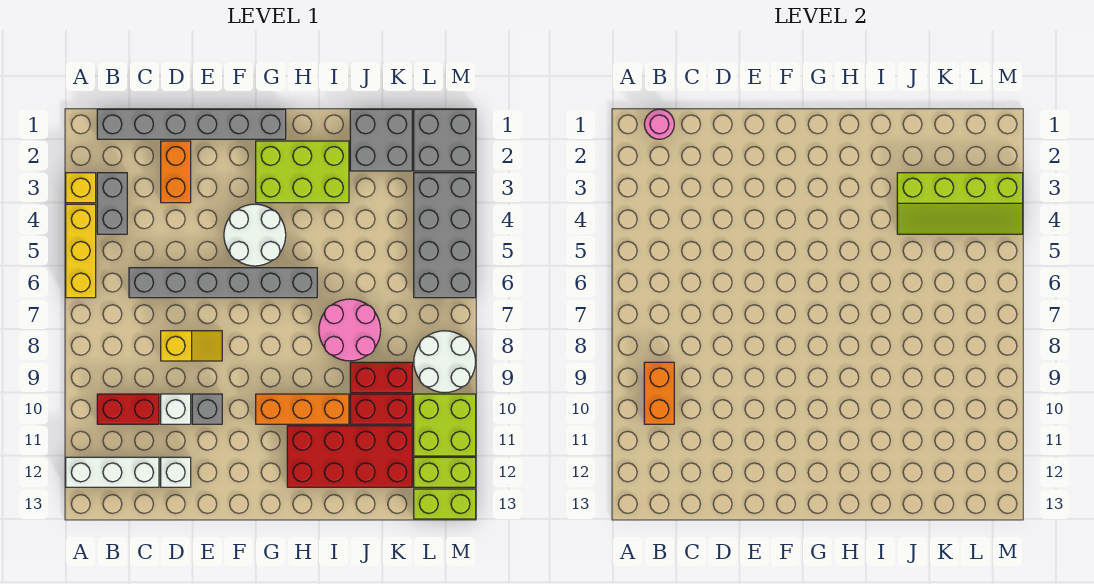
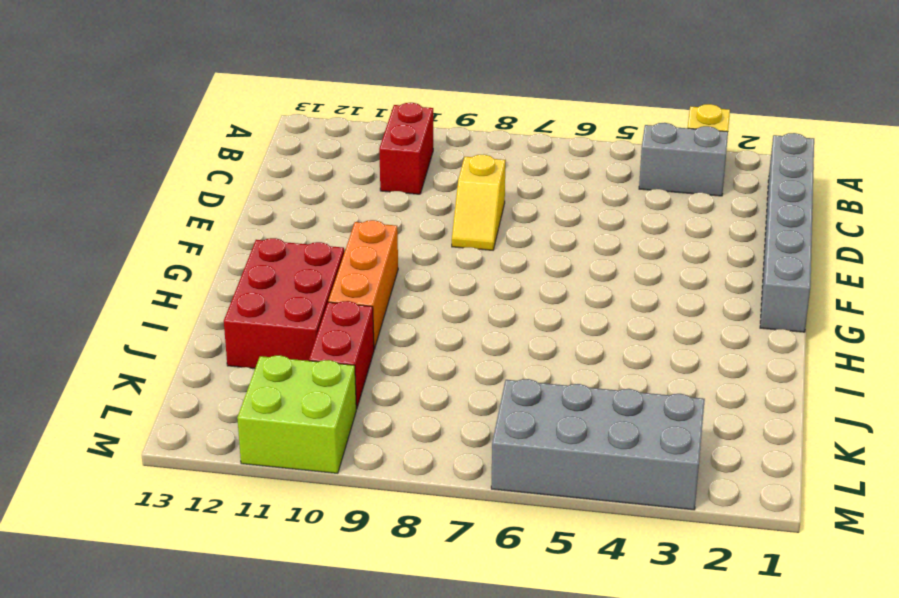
red brick H11:J12 level 1 -> red brick H11:K12 level 1
none -> yellow brick A4:A6 level 1
none -> white brick A12:C12 level 1
none -> grey brick C6:H6 level 1

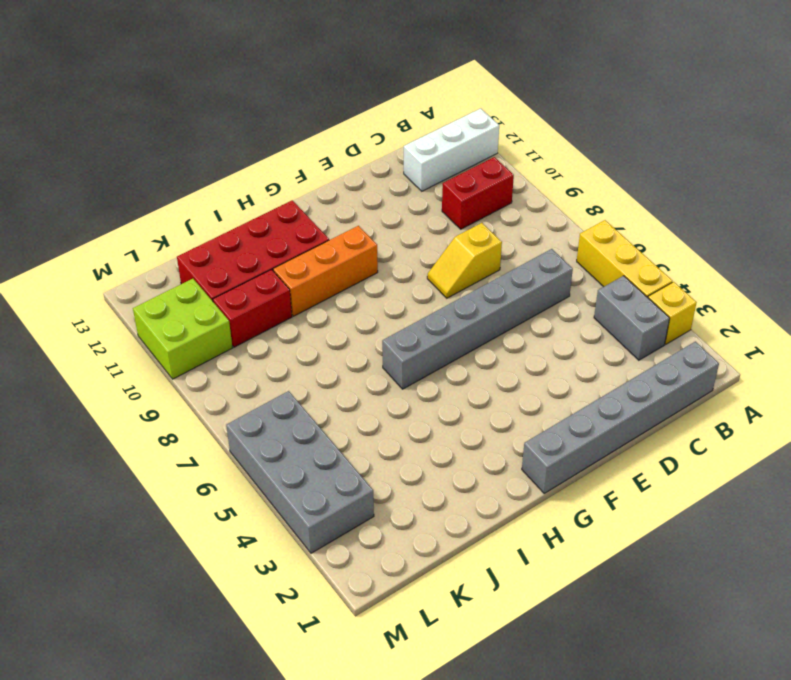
none -> orange brick D2:D3 level 1
none -> white brick D10 level 1
none -> white brick D12 level 1

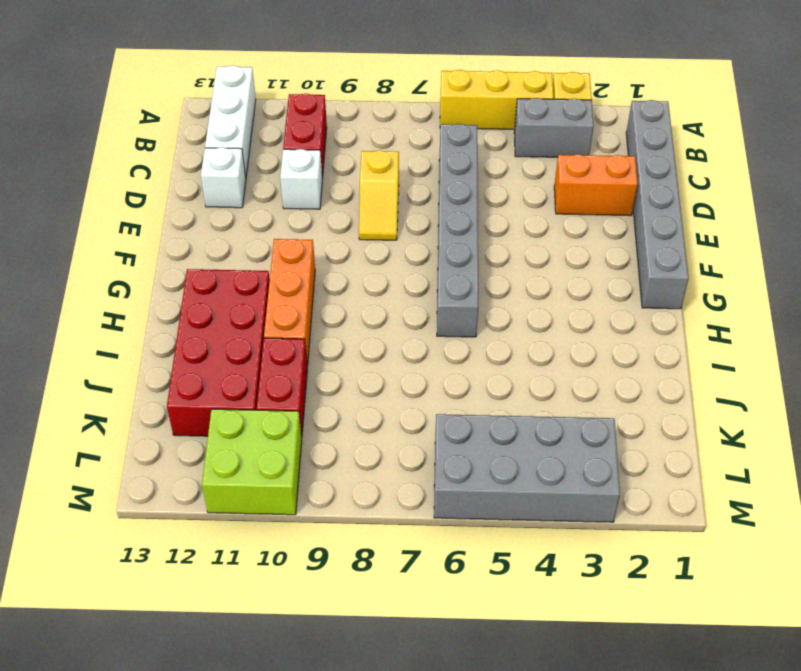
none -> grey brick E10 level 1
none -> white round brick F4:G5 level 1
none -> lime brick G2:I3 level 1

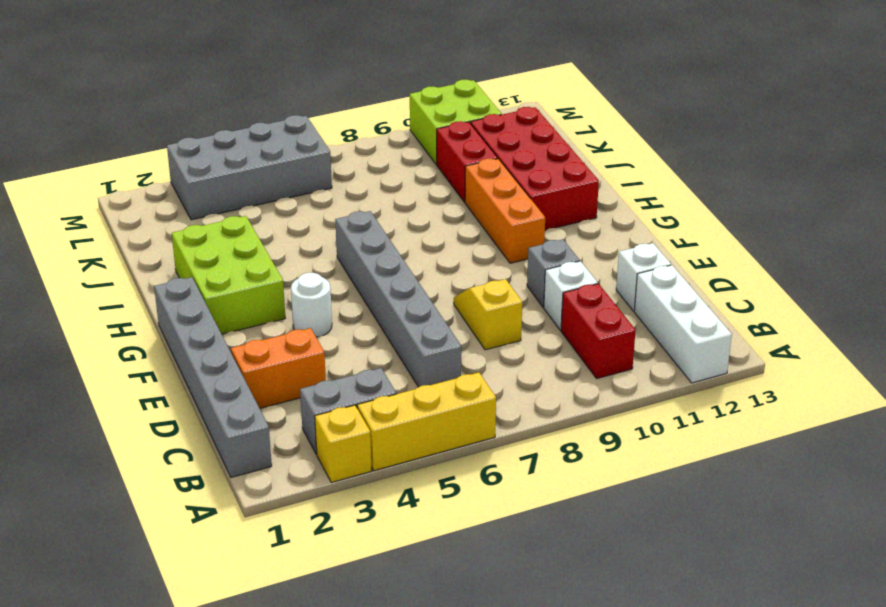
white round brick F4 level 1 -> white round brick F4:G5 level 1
none -> pink round brick I7:J8 level 1
none -> grey brick J1:K2 level 1
none -> red brick J9:K9 level 1

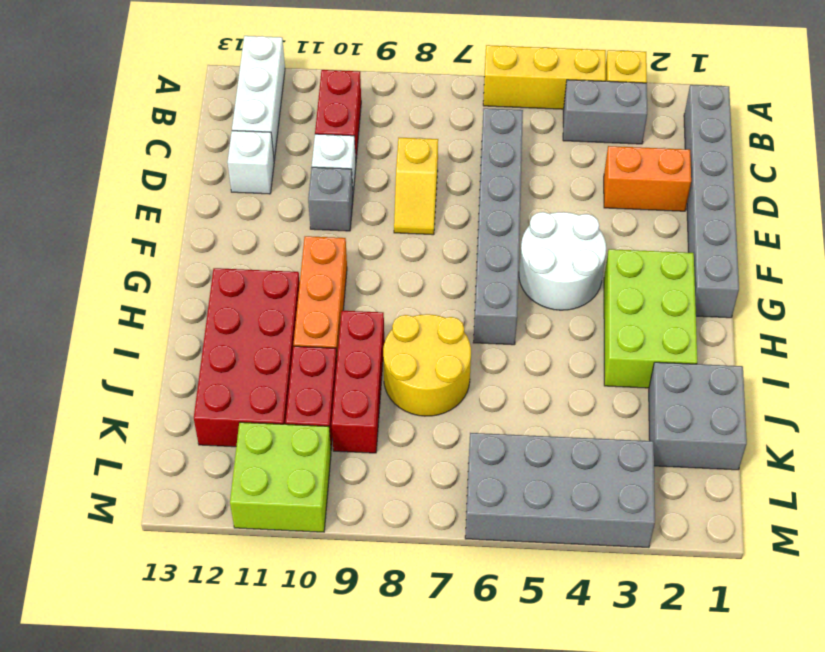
yellow round brick I7:J8 level 1 -> pink round brick I7:J8 level 1
red brick I9:K9 level 1 -> red brick J9:K9 level 1
none -> grey brick L1:M2 level 1
none -> white round brick L8:M9 level 1
none -> lime brick L12:M12 level 1

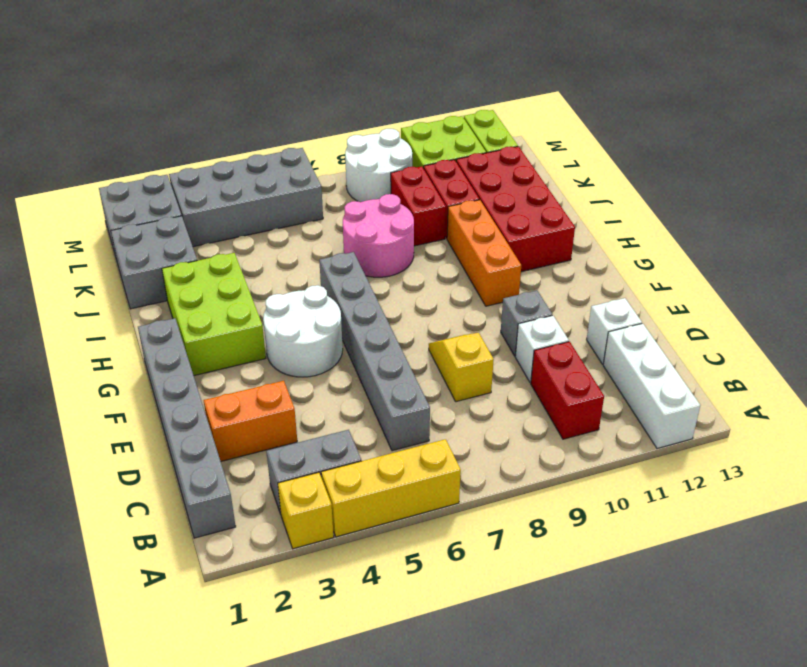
none -> lime brick L13:M13 level 1
none -> pink round brick B1 level 2
none -> orange brick B9:B10 level 2

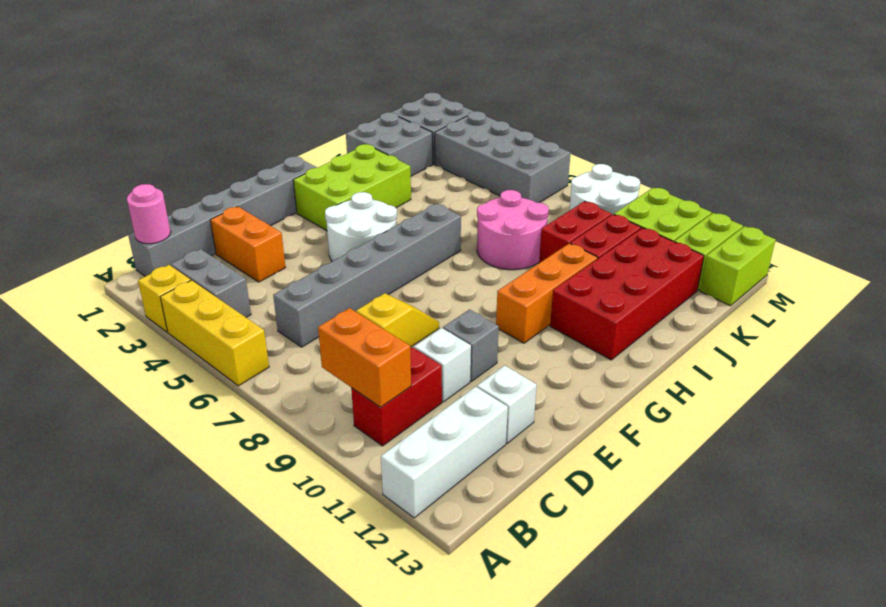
none -> lime slope J3:M4 level 2 top 3

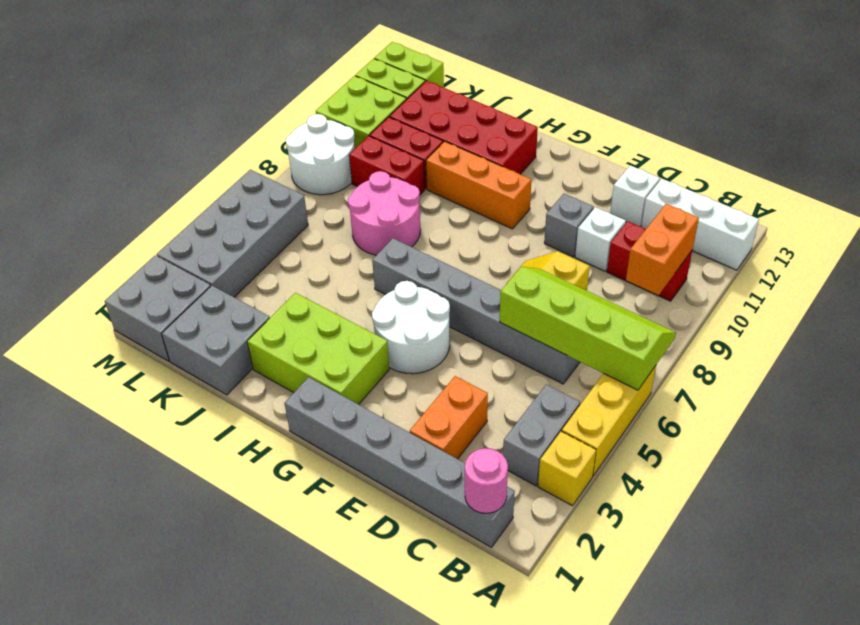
lime slope A6:D7 level 2 top 6 -> lime slope J3:M4 level 2 top 3

